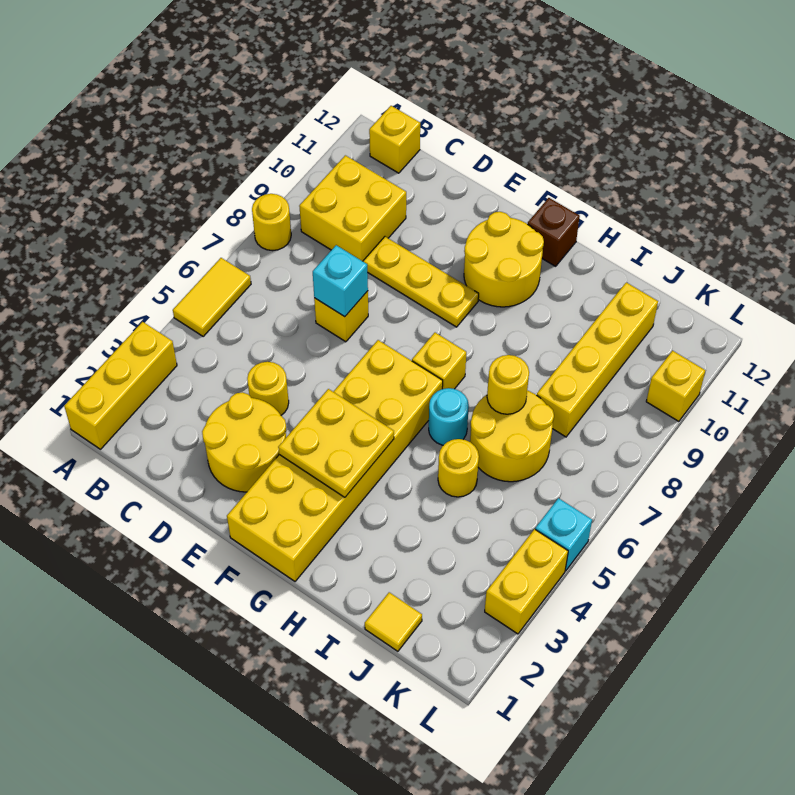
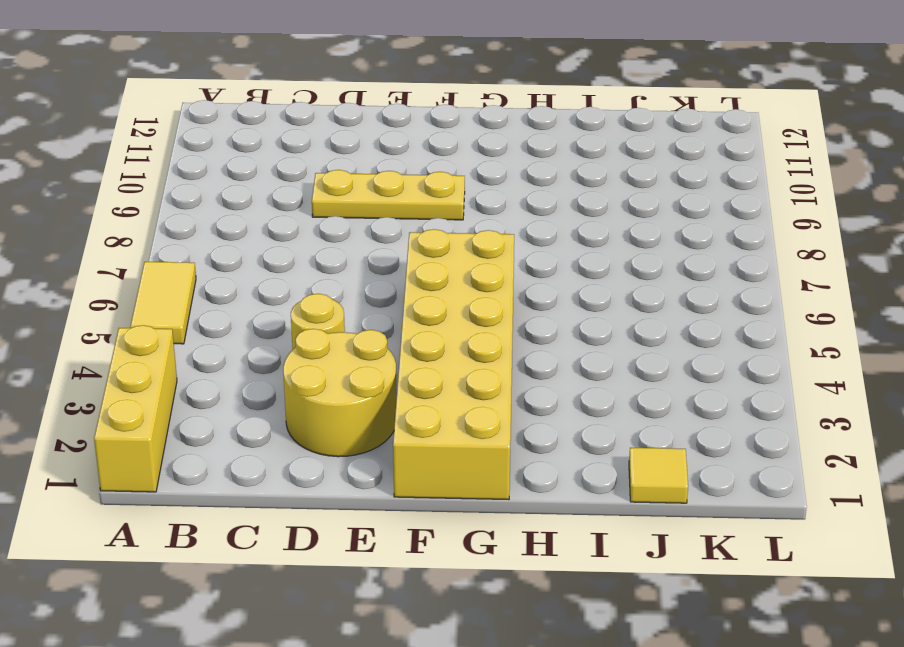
none -> yellow round brick A8 level 1
none -> yellow brick B9:C10 level 1
none -> yellow brick B12 level 1

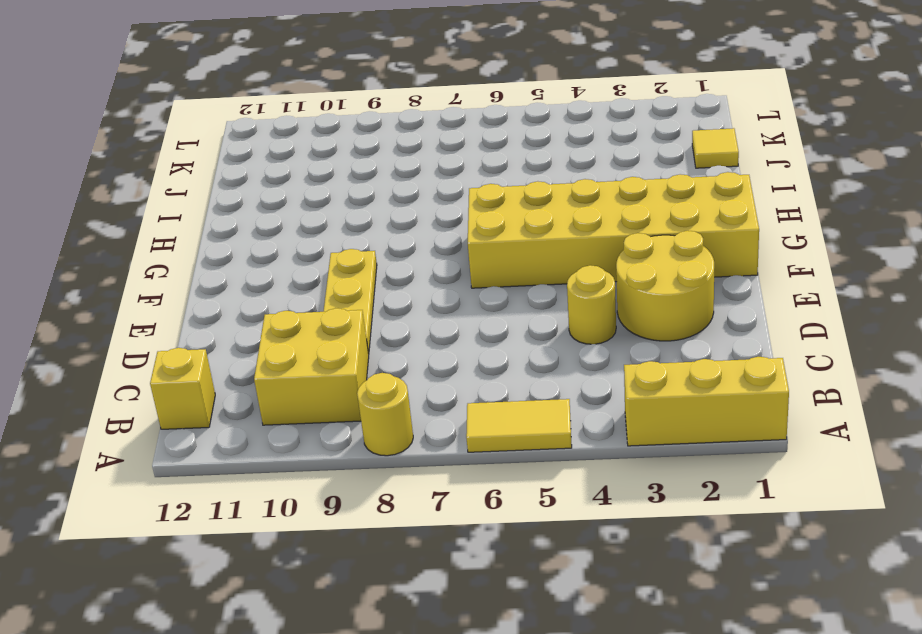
none -> yellow brick D7 level 1
none -> yellow round brick F10:G11 level 1
none -> yellow brick G7 level 1

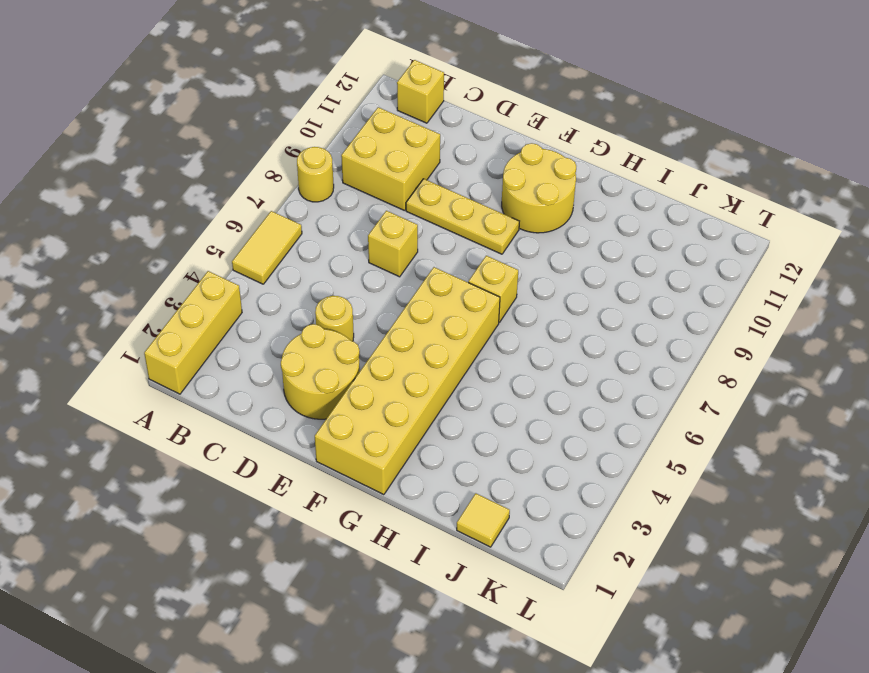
none -> brown brick G12 level 1
none -> cyan round brick H6 level 1
none -> yellow round brick I5 level 1

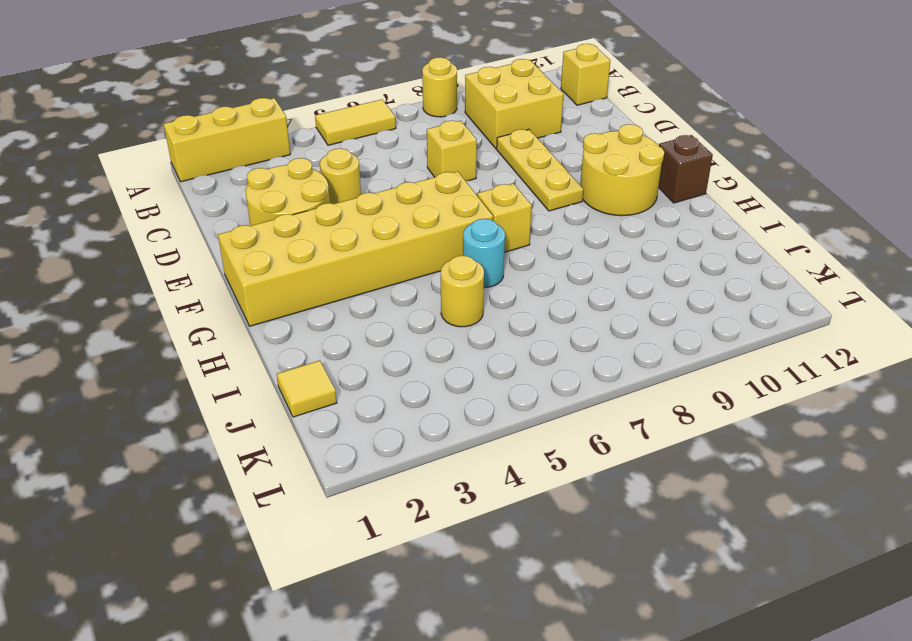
none -> yellow round brick I6:J7 level 1
none -> yellow brick J8:J11 level 1
none -> yellow brick L3:L4 level 1

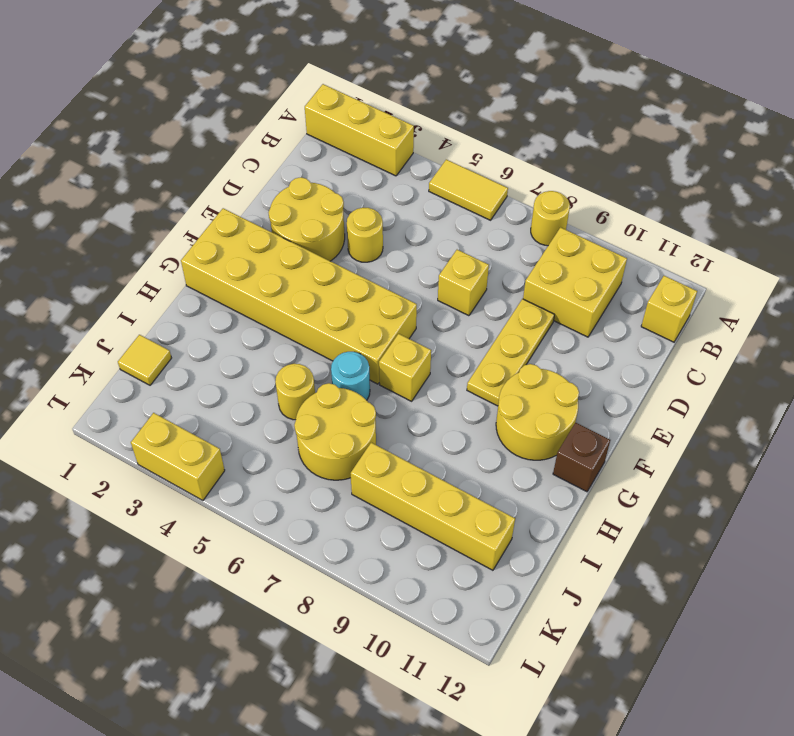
none -> cyan brick L5 level 1
none -> yellow brick L10 level 1
none -> cyan brick D7 level 2

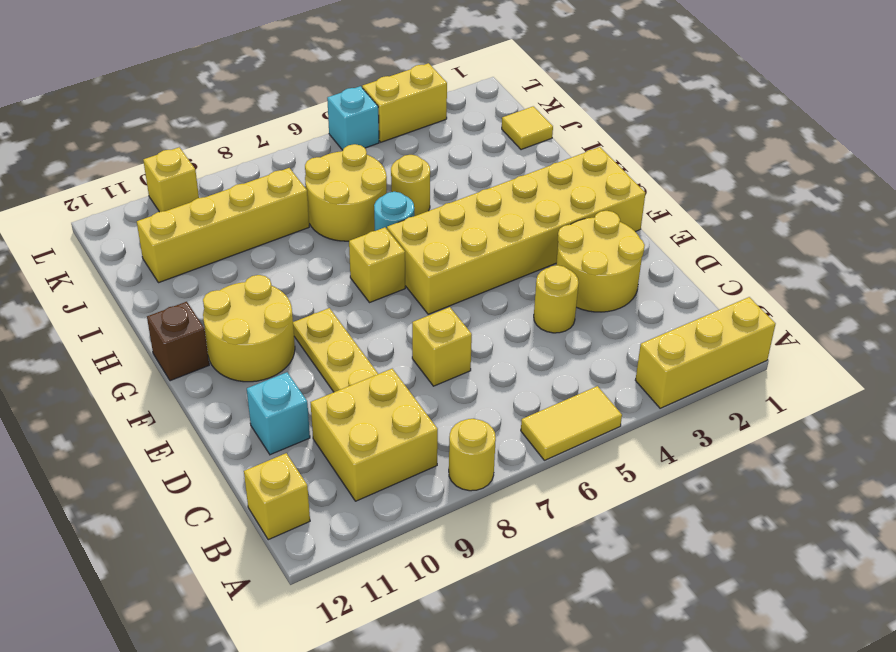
cyan brick D11 level 1 -> cyan brick D7 level 2
none -> yellow plate F3:G4 level 2
none -> yellow round brick I7 level 2

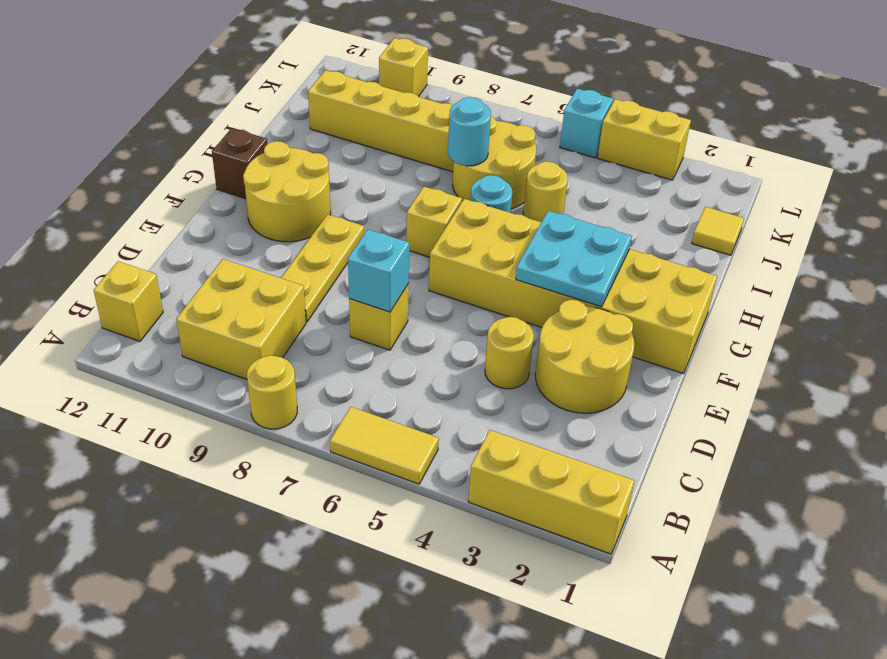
cyan plate F3:G4 level 2 -> yellow plate F3:G4 level 2
cyan round brick I7 level 2 -> yellow round brick I7 level 2

